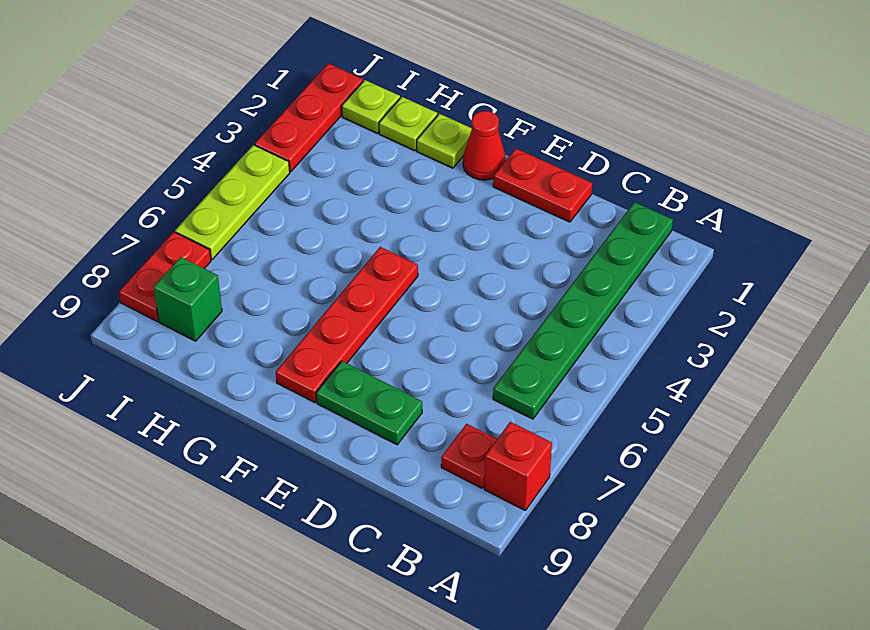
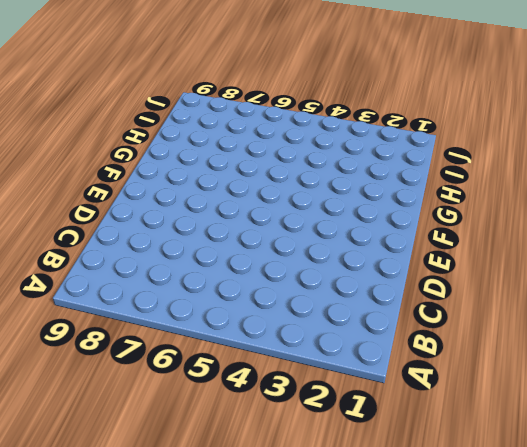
none -> red brick A8 level 1
none -> green plate B1:B6 level 1
none -> red plate B8 level 1

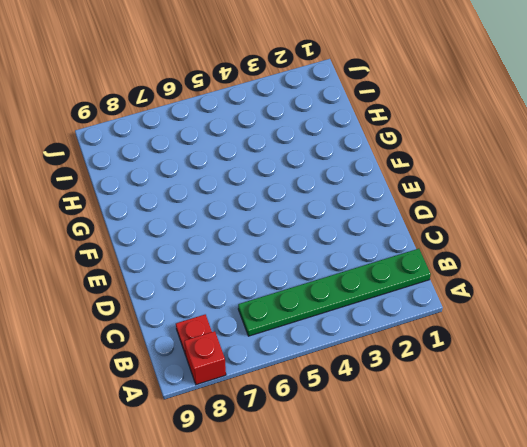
none -> red plate D1:E1 level 1
none -> green plate D8:E8 level 1
none -> red cone F1 level 1

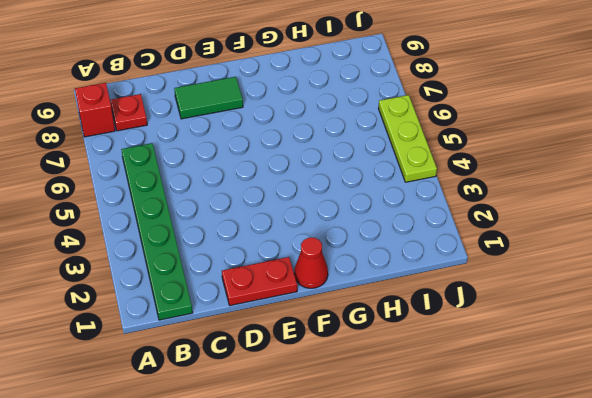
green tile D8:E8 level 1 -> green plate D8:E8 level 1
none -> red plate F5:F8 level 1
none -> lime plate G1 level 1
none -> lime plate H1 level 1

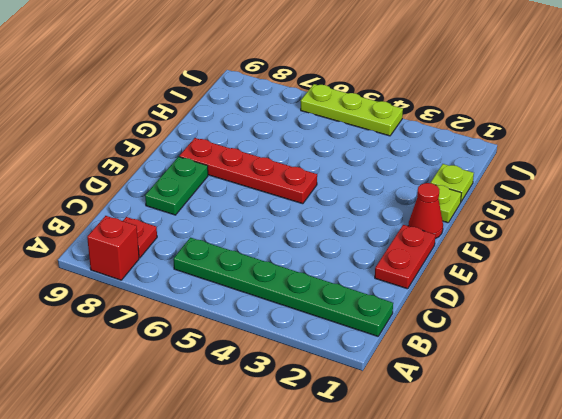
none -> lime plate I1 level 1
none -> green brick I8 level 1
none -> red plate J1:J3 level 1

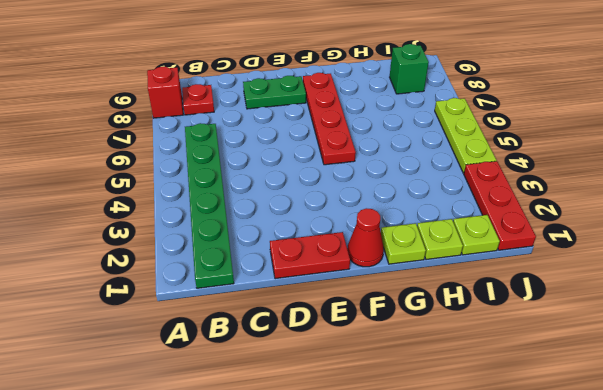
none -> red plate J7:J8 level 1

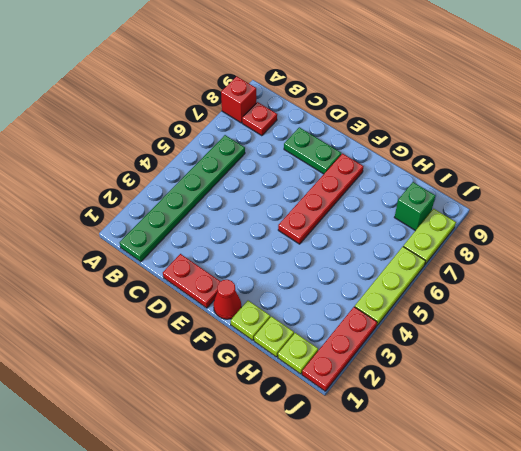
lime plate J7:J8 level 1 -> red plate J7:J8 level 1

